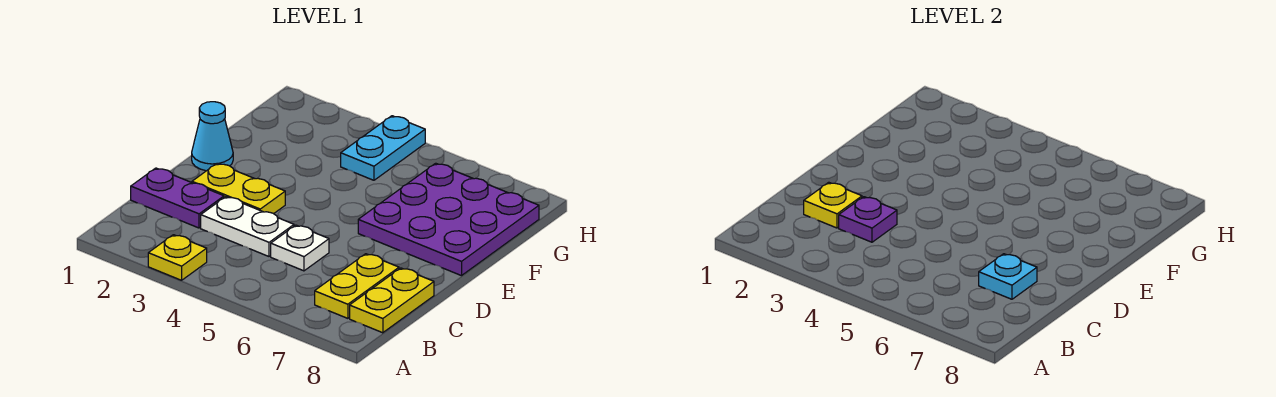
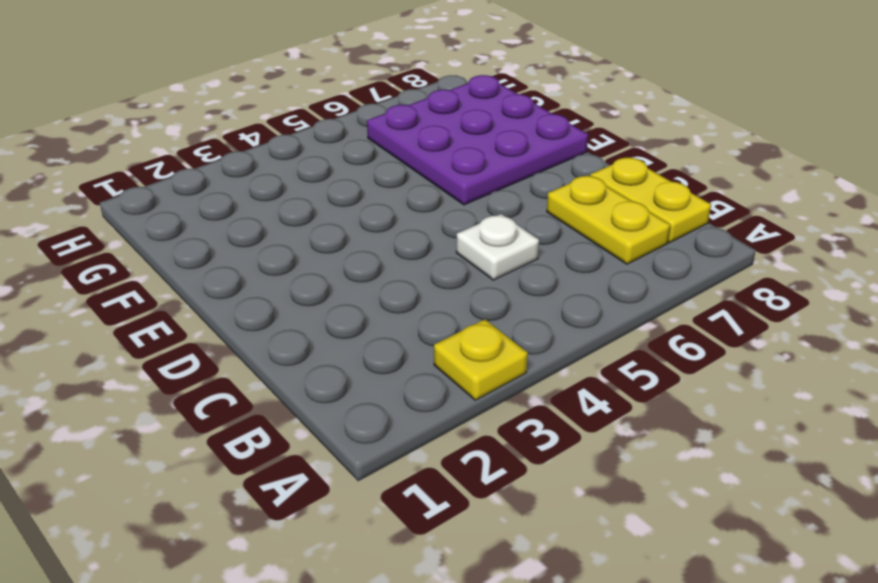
none -> purple plate C1:C2 level 1
none -> white plate C3:C4 level 1
none -> yellow plate D2:D3 level 1

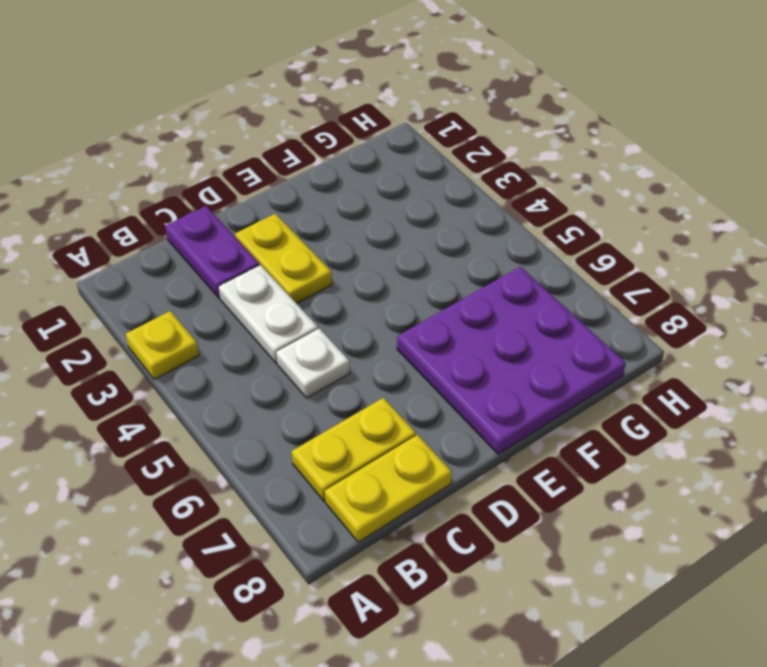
none -> cyan cone E1 level 1
none -> cyan plate G4:H4 level 1
none -> yellow plate C2 level 2

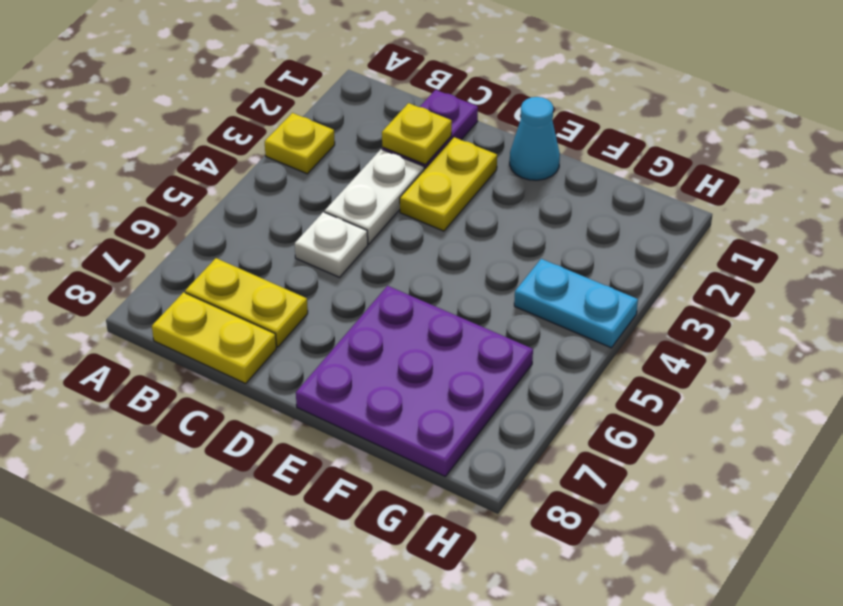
none -> purple plate C3 level 2
none -> cyan plate C7 level 2

